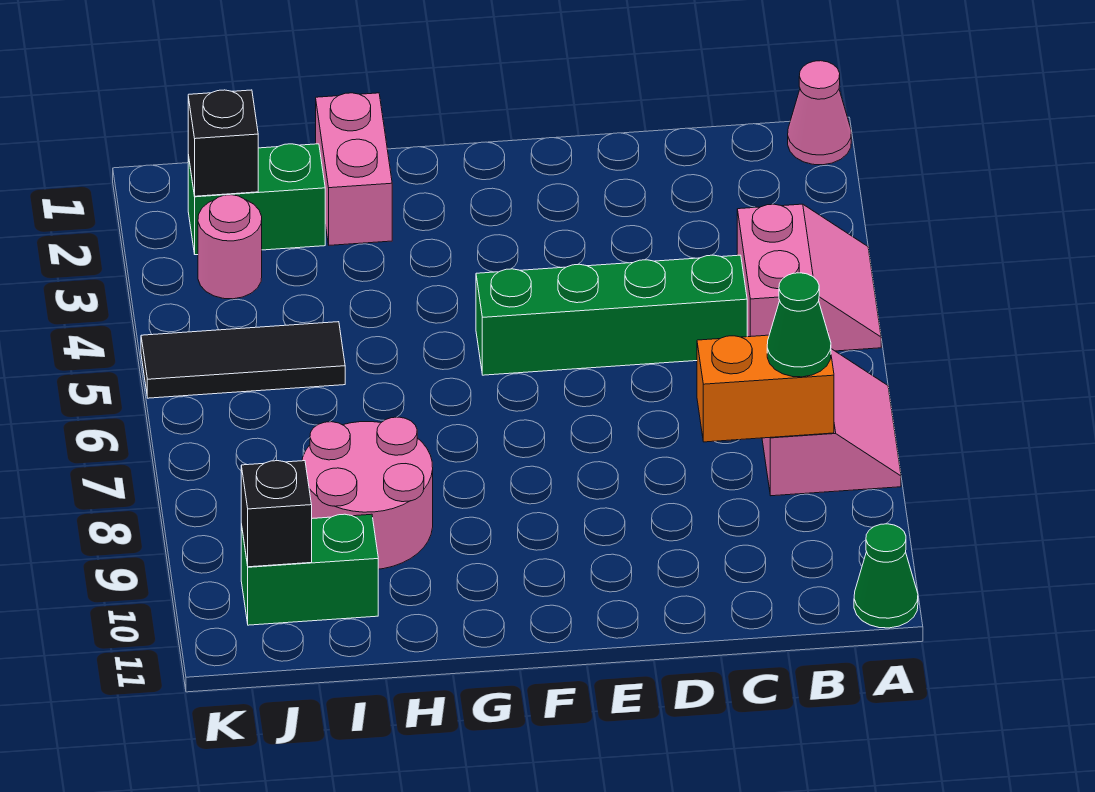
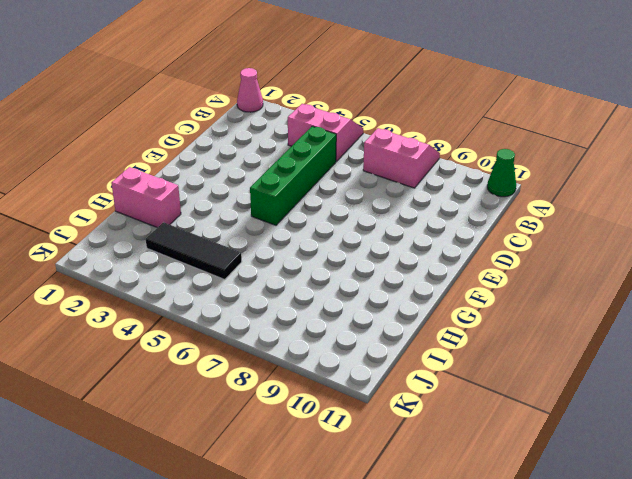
black tile I3:I5 level 1 -> black tile I5:K5 level 1
none -> pink round brick H8:I9 level 1
none -> green brick I2:J2 level 1
none -> green brick I10:J10 level 1

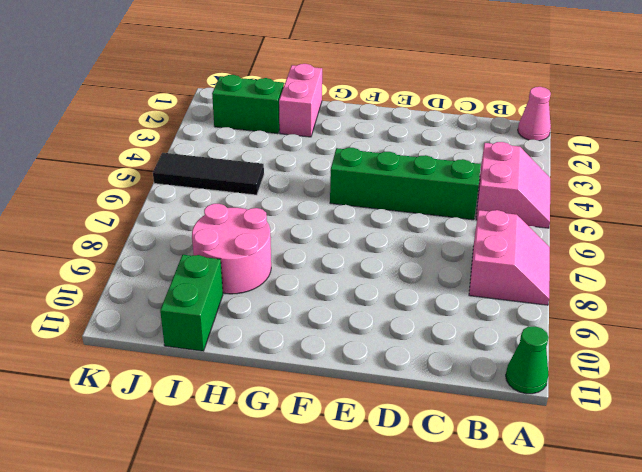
green brick I10:I11 level 1 -> green brick I10:J10 level 1
none -> pink round brick J3 level 1
none -> orange brick B8:C8 level 2
none -> black brick J2 level 2

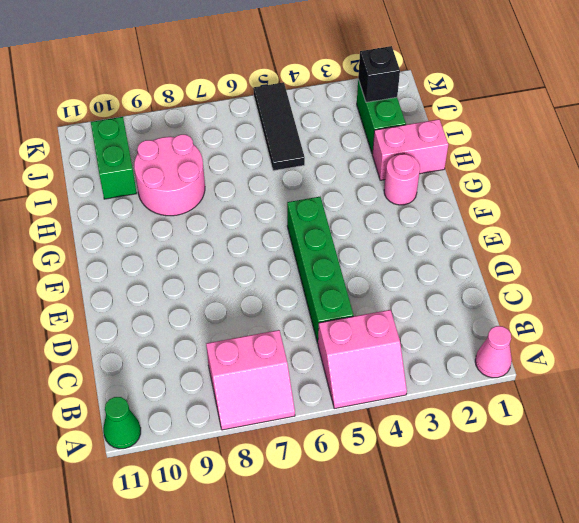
pink round brick G2 level 1 -> pink round brick J3 level 1
none -> orange brick B8:C8 level 2
none -> black brick J10 level 2
none -> green cone B8 level 3

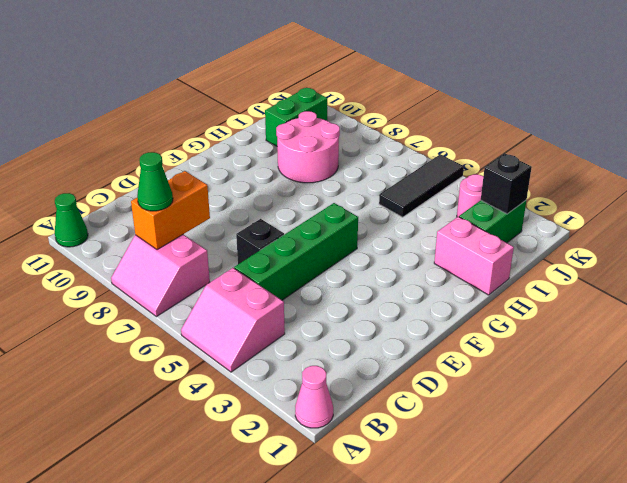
black brick D6 level 1 -> black brick J10 level 2

